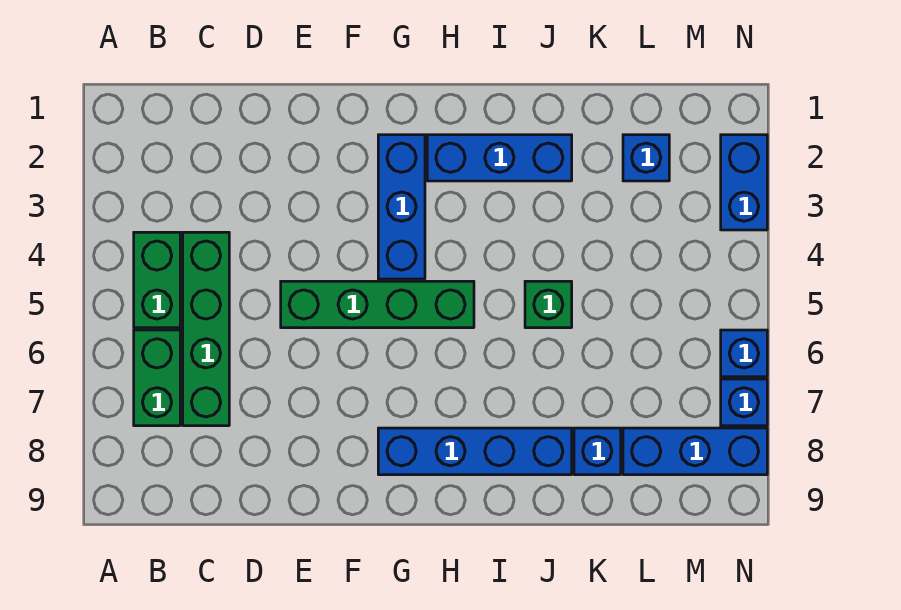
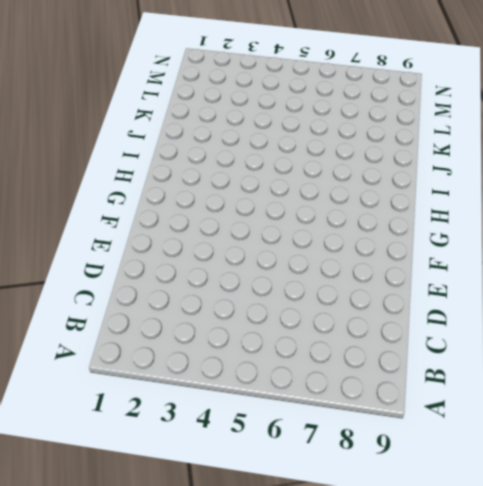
none -> green brick B4:B5 level 1
none -> green brick B6:B7 level 1
none -> green brick C4:C7 level 1

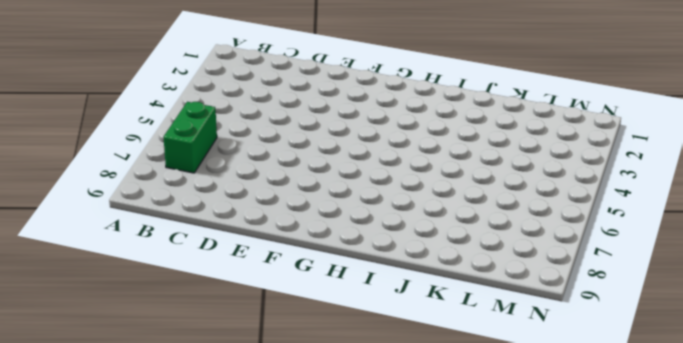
none -> green brick B4:B5 level 1
none -> green brick C4:C7 level 1
none -> green brick E5:H5 level 1

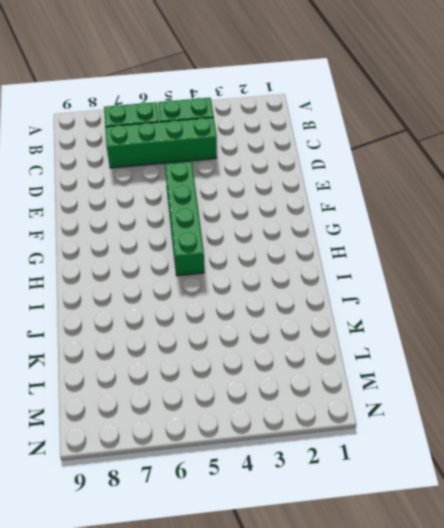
none -> blue brick G2:G4 level 1
none -> blue brick G8:J8 level 1
none -> blue brick H2:J2 level 1

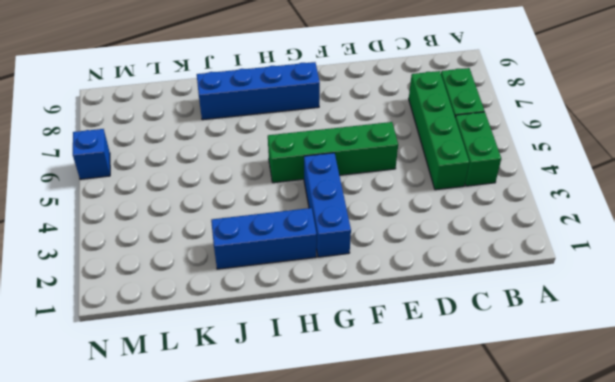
none -> green brick J5 level 1
none -> blue brick K8 level 1
none -> blue brick L2 level 1

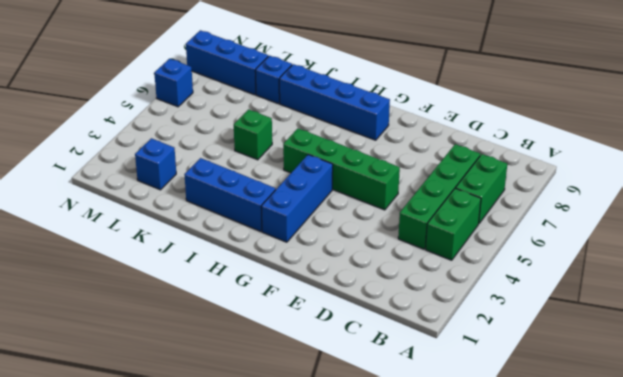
none -> blue brick N2:N3 level 1
none -> blue brick N7 level 1

